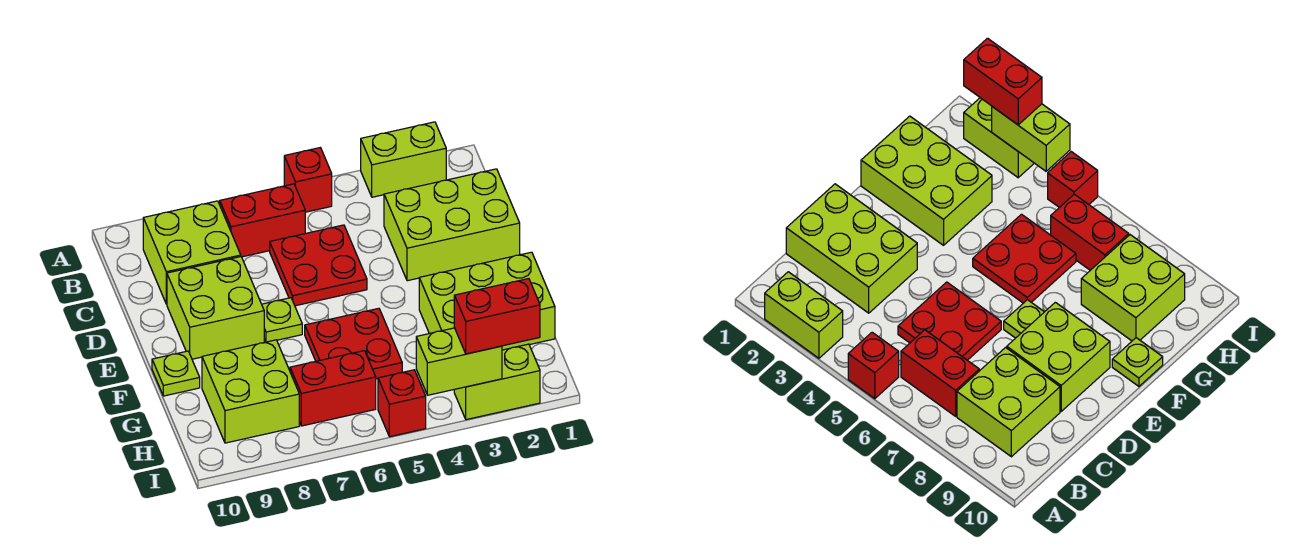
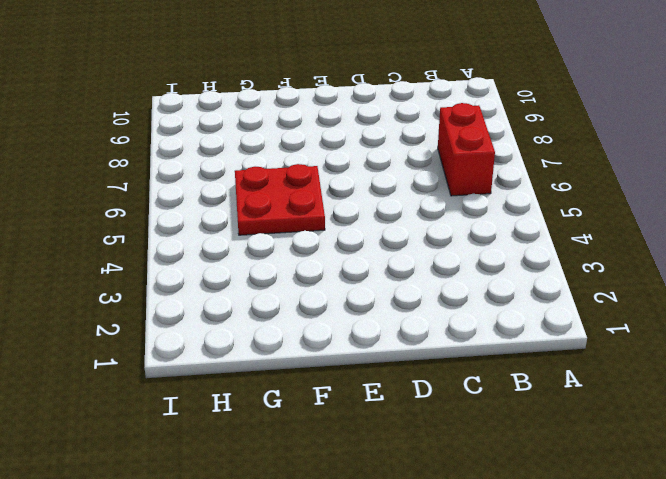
none -> lime brick A2:A3 level 1
none -> red brick A5 level 1
none -> lime brick B8:C9 level 1

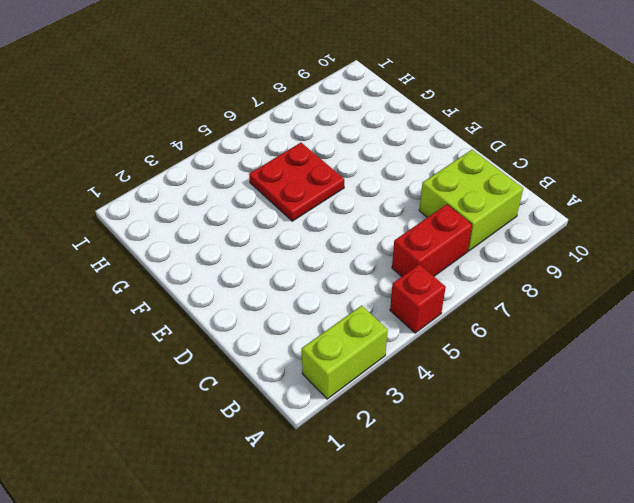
none -> lime brick C1:D3 level 1
none -> red plate C5:D6 level 1
none -> lime brick D8:E9 level 1

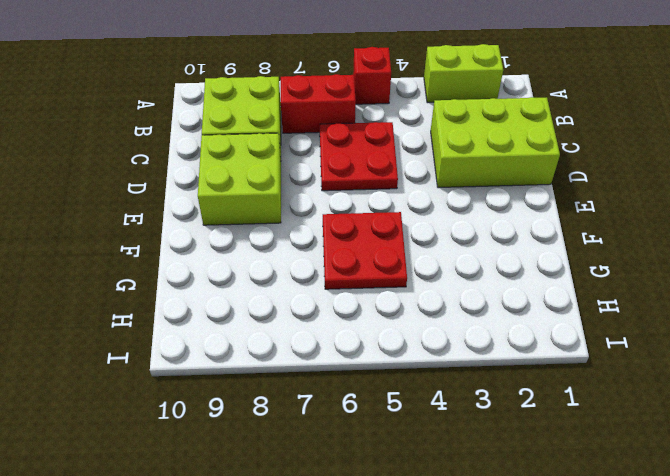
none -> lime plate E7 level 1
none -> lime brick F1:G3 level 1
none -> lime plate F10 level 1

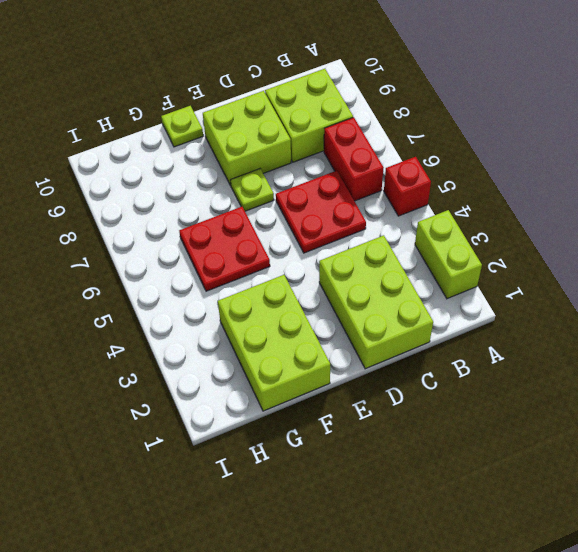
none -> lime brick G8:H9 level 1
none -> red brick H6:H7 level 1
none -> lime brick I2:I3 level 1

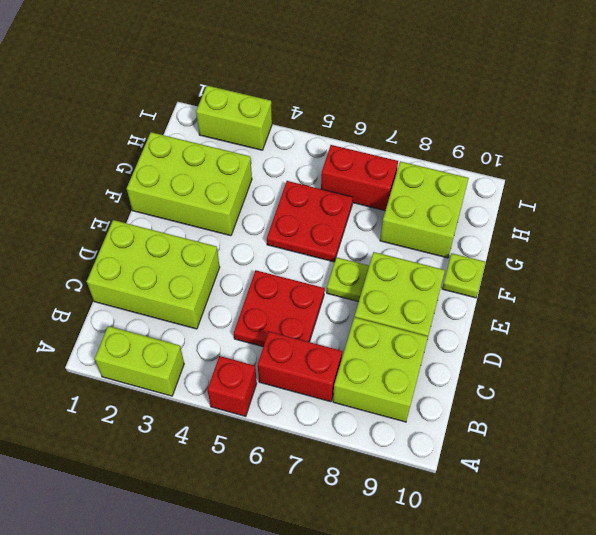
none -> red brick I5 level 1
none -> lime brick I3:I4 level 2
none -> red brick I2:I3 level 3

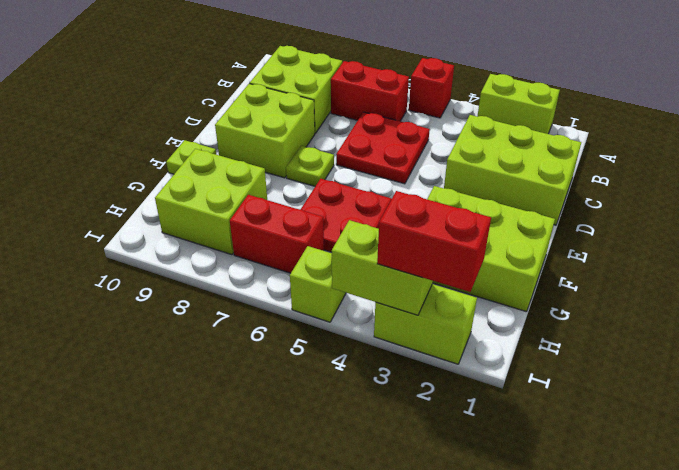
lime brick I5 level 1 -> red brick I5 level 1

